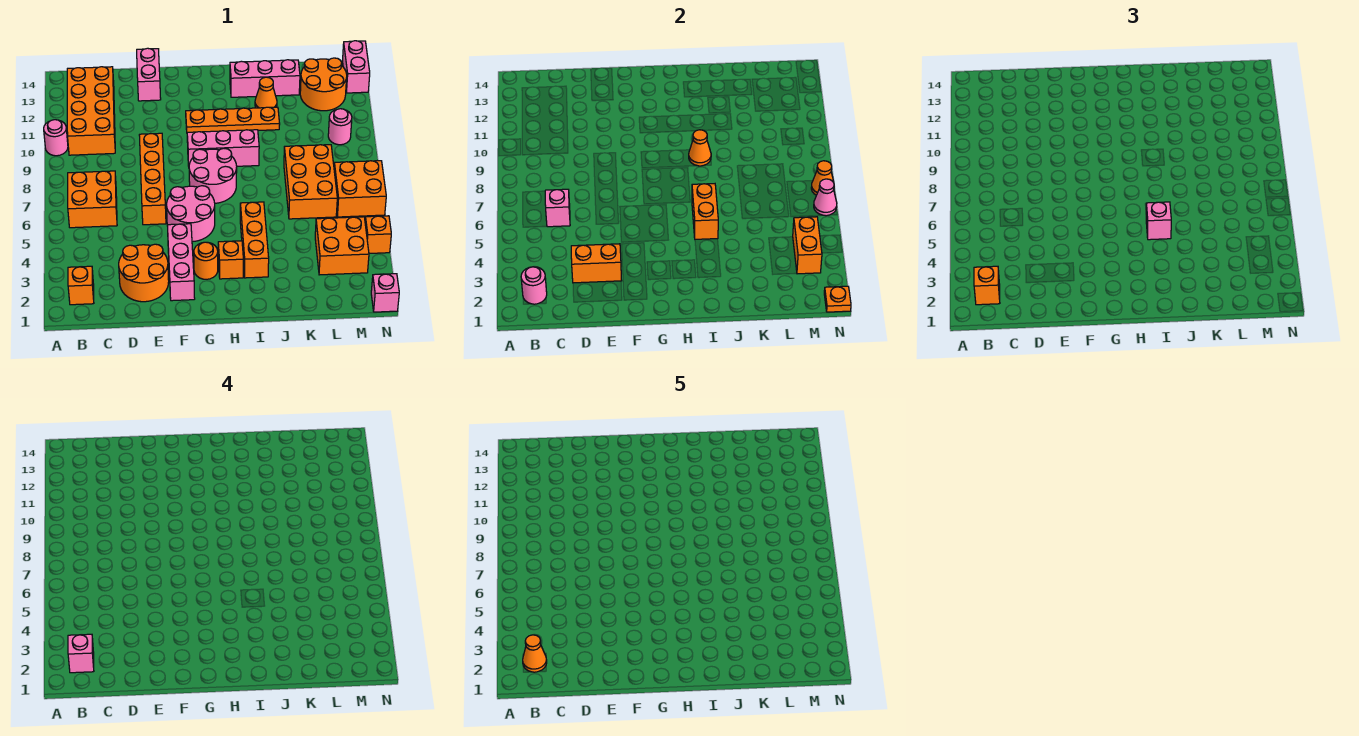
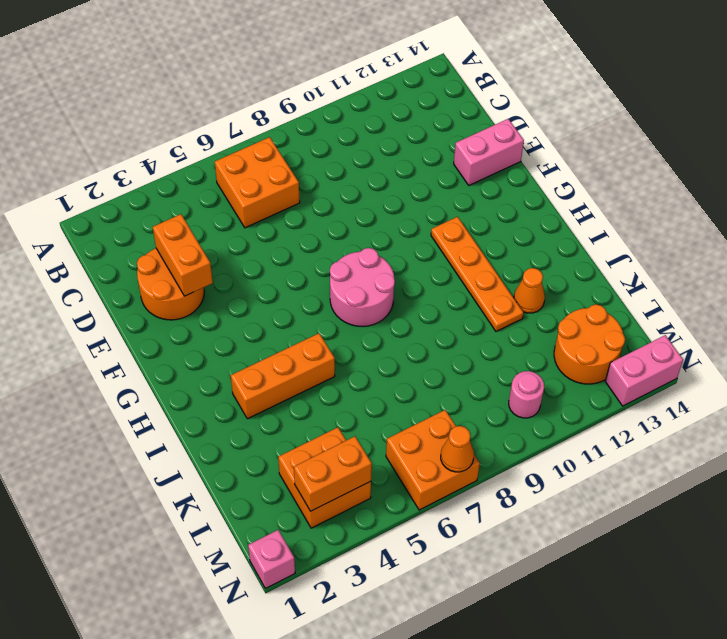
none -> pink round brick A10 level 1
none -> orange brick B2 level 1
none -> orange brick B10:C13 level 1
none -> orange brick E6:E9 level 1

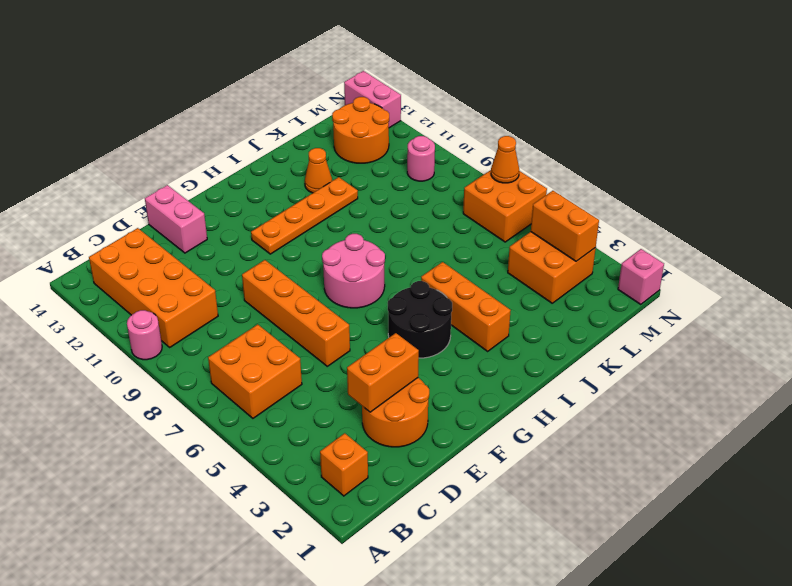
black round brick G4:H5 level 1 -> pink round brick F5:G6 level 1
none -> pink brick F2:F4 level 1
none -> orange round brick G3 level 1
none -> pink brick G9:I9 level 1
none -> orange brick H3 level 1

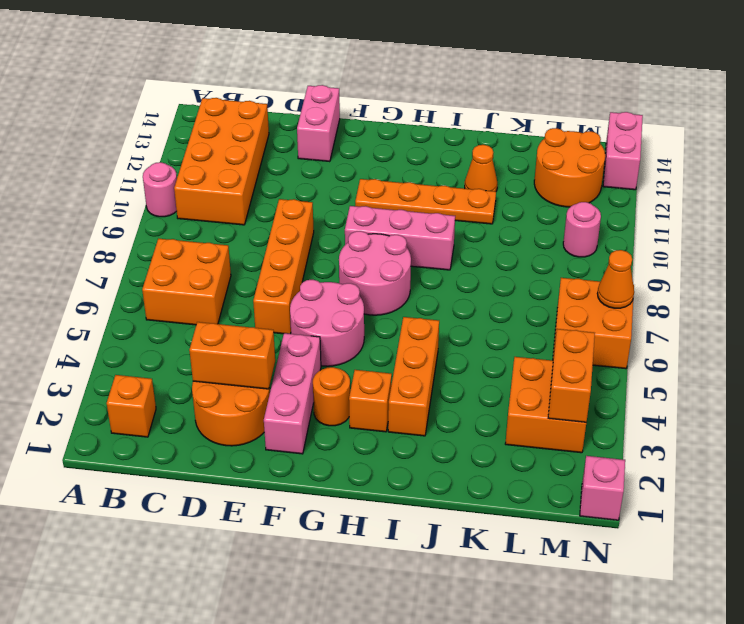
none -> pink brick I13:K13 level 1
none -> orange brick K6:L8 level 1
none -> orange brick N4 level 1
none -> pink round brick B2 level 2

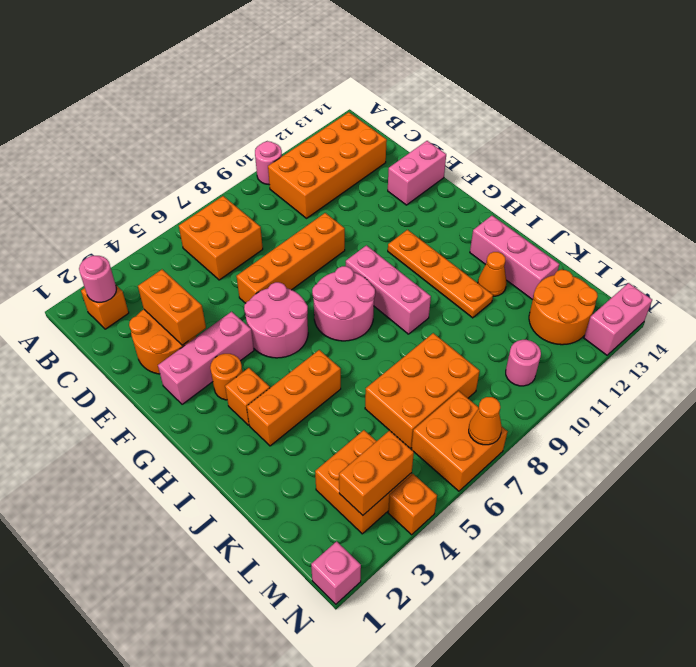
none -> pink brick C6 level 2
none -> orange brick I5:I6 level 2
none -> orange cone I9 level 2
none -> orange plate N1 level 2

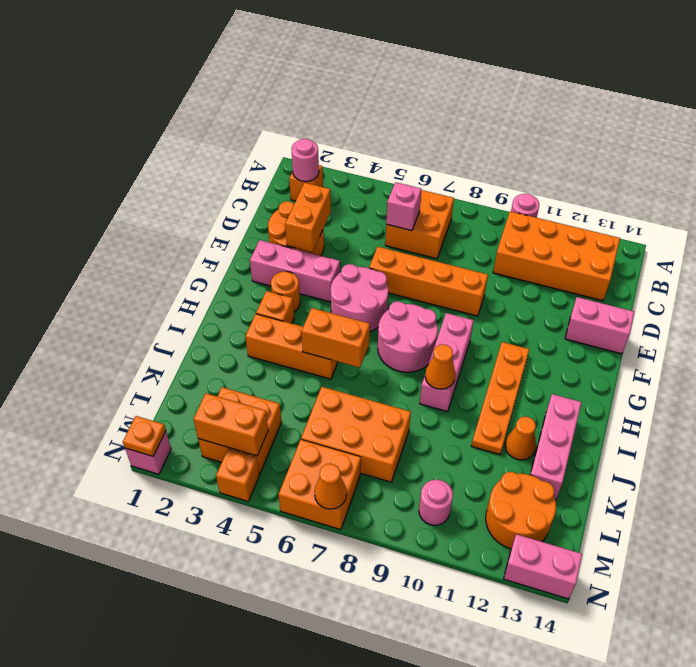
none -> pink cone N6 level 2
none -> orange brick B2 level 3
none -> pink brick I5 level 3
none -> pink brick B2 level 4

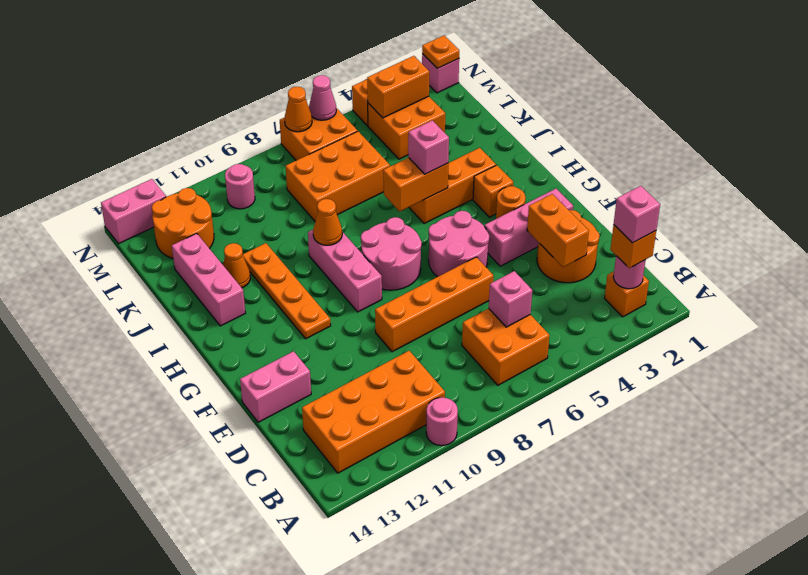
none -> orange cone B2 level 5

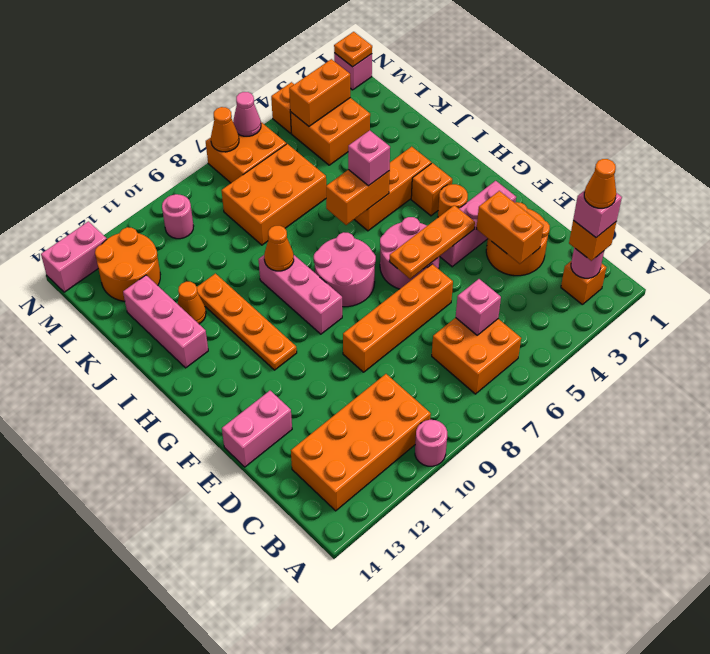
orange plate F4:F6 level 2 -> none

